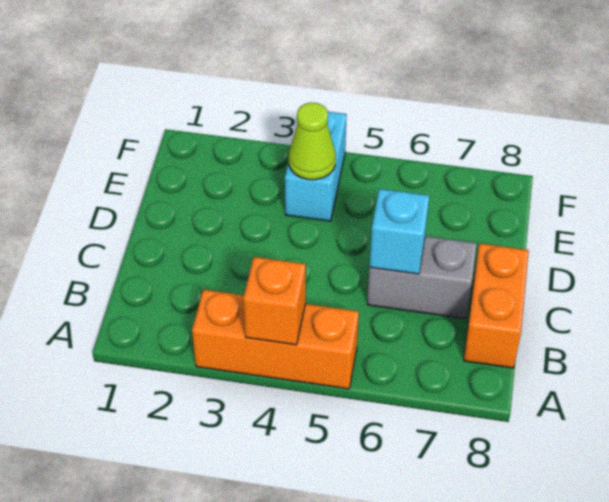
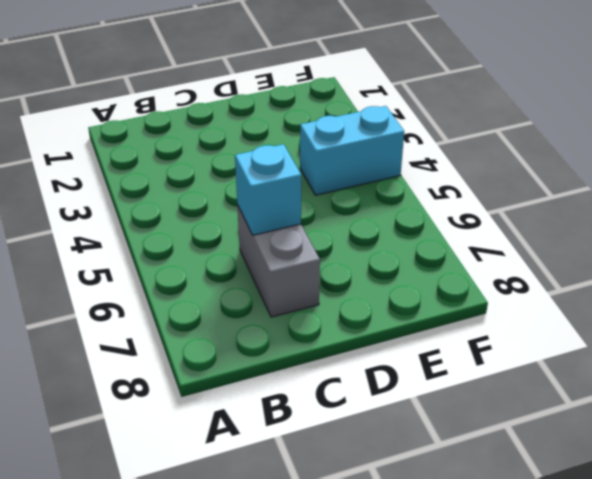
none -> orange brick A3:A5 level 1
none -> orange brick B8:C8 level 1

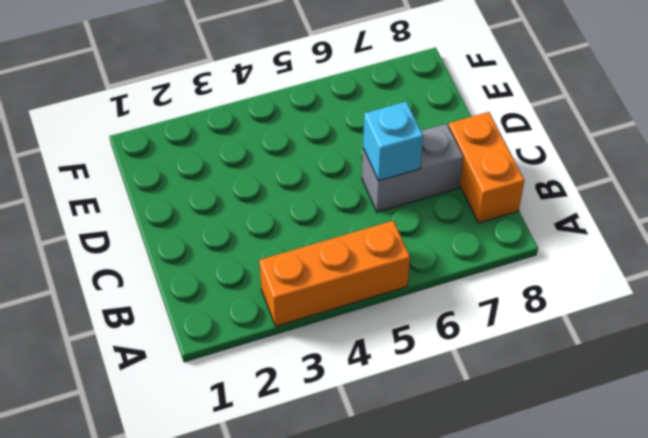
none -> cyan brick E4:F4 level 1
none -> orange brick A4 level 2

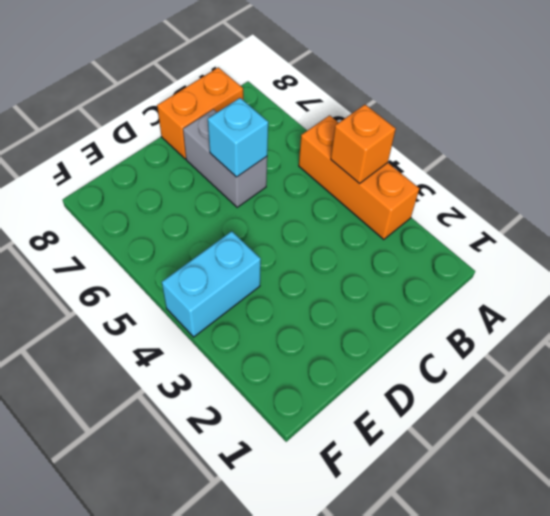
none -> lime cone E4 level 2

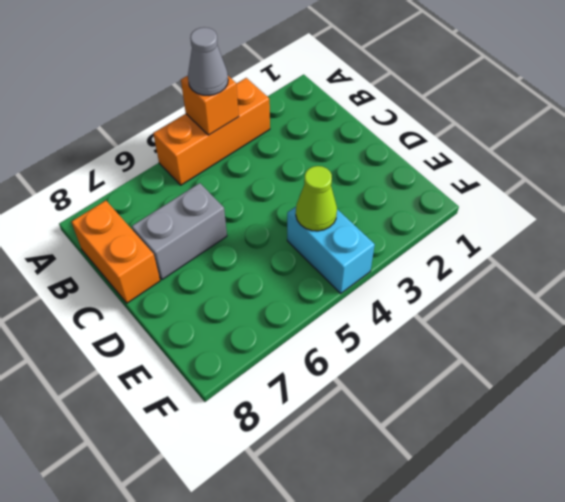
grey cone A4 level 3 -> none
none -> cyan brick C6 level 2

